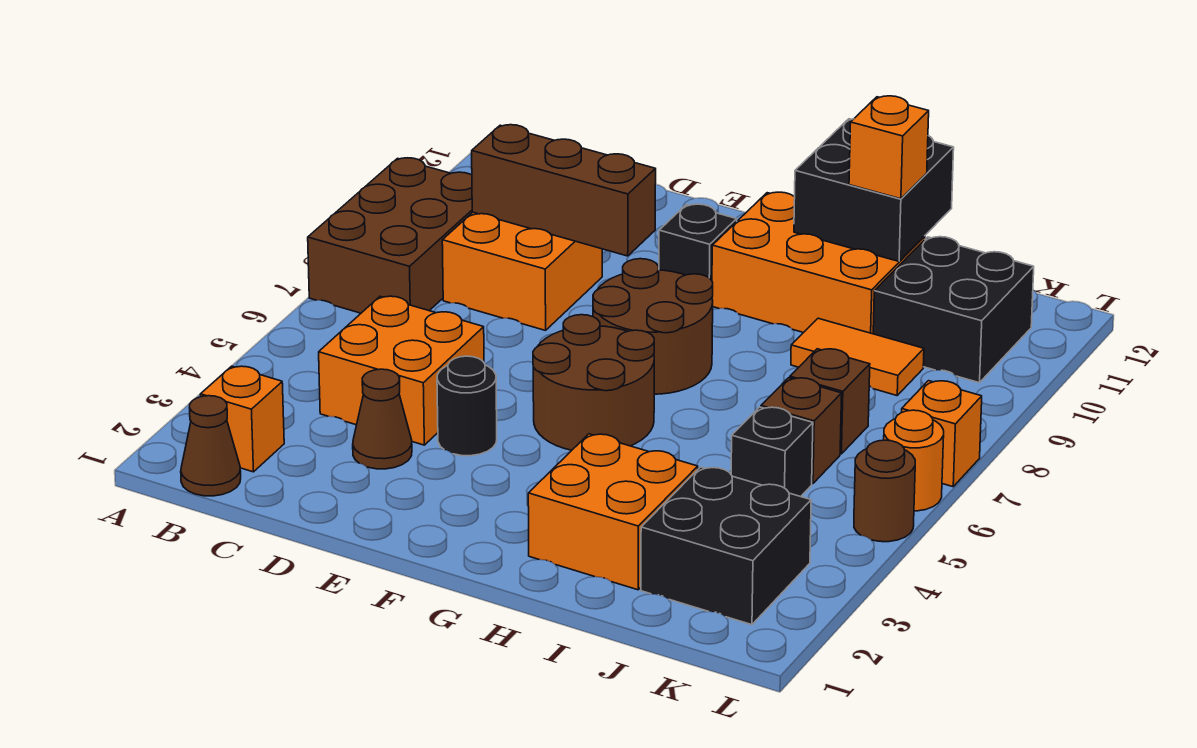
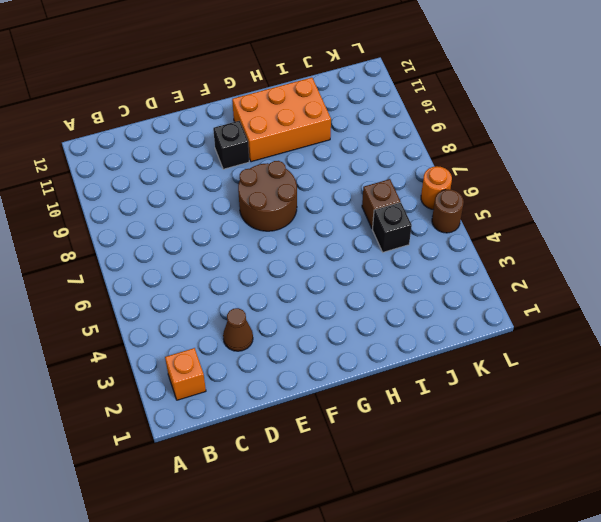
none -> brown brick A7:B9 level 1
none -> brown cone B1 level 1
none -> orange brick C4:D5 level 1

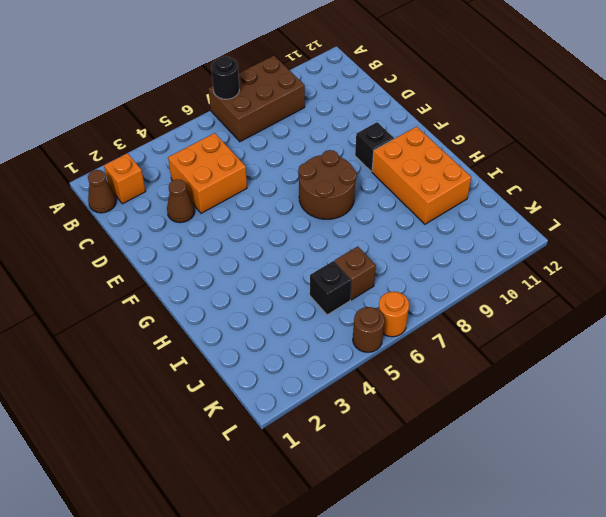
black round brick A7 level 2 -> black round brick E4 level 1
none -> orange brick C8:D9 level 1
none -> brown round brick F5:G6 level 1
none -> orange brick H2:I3 level 1

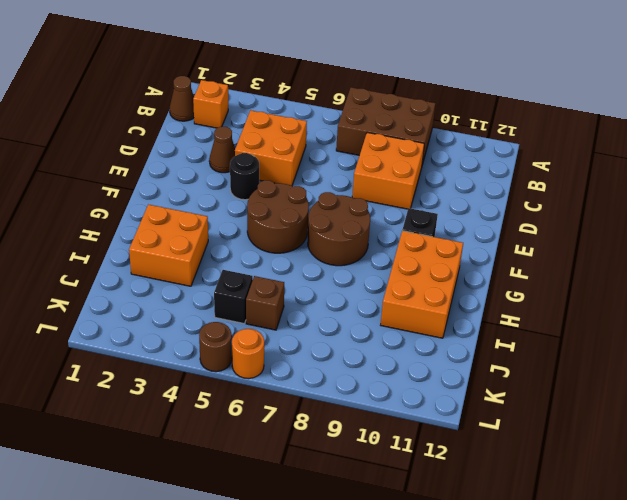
none -> orange tile I9:J9 level 1
none -> black brick J2:K3 level 1
none -> brown brick J7 level 1

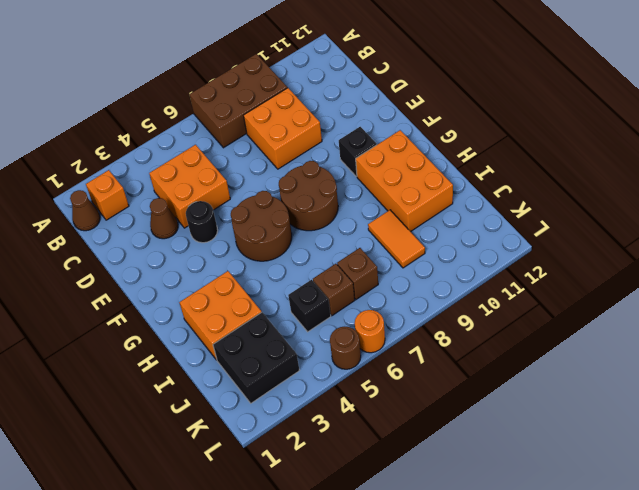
none -> black brick J10:K11 level 1
none -> orange brick L7 level 1
none -> brown brick C9:E9 level 2

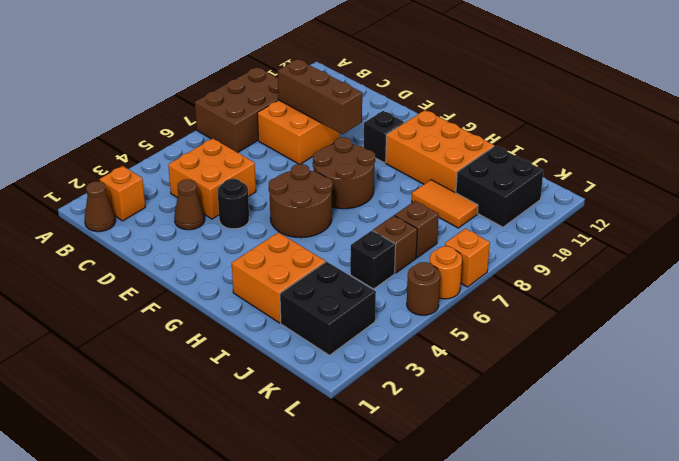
none -> black brick H11:I12 level 2
none -> orange brick I11 level 3

